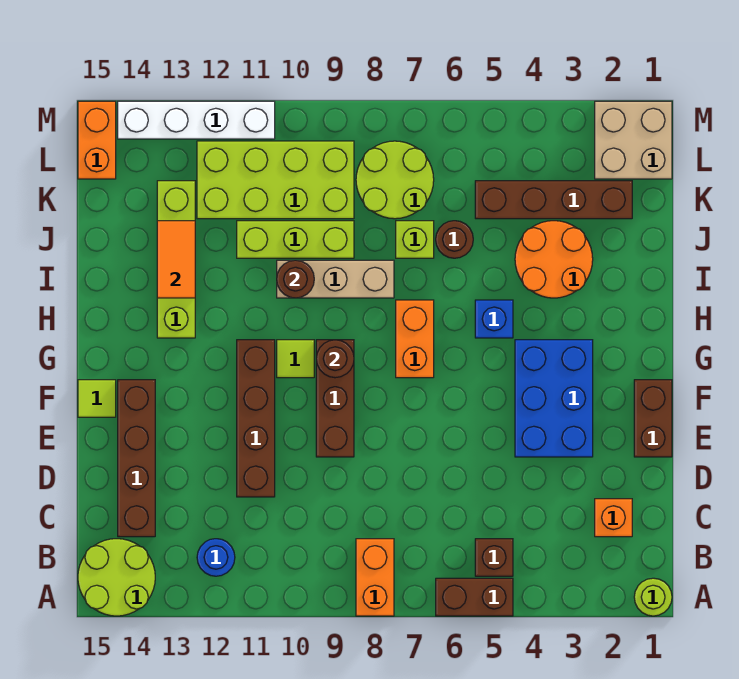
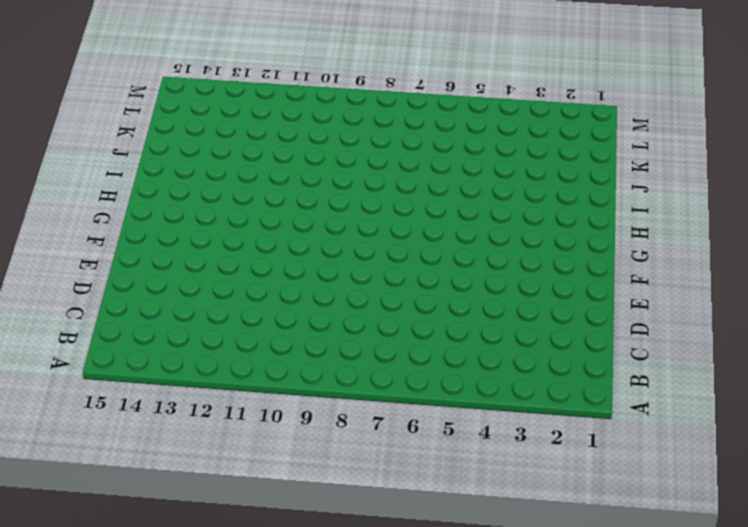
none -> lime round brick A1 level 1
none -> brown brick A5:A6 level 1
none -> orange brick A8:B8 level 1
none -> lime round brick A14:B15 level 1

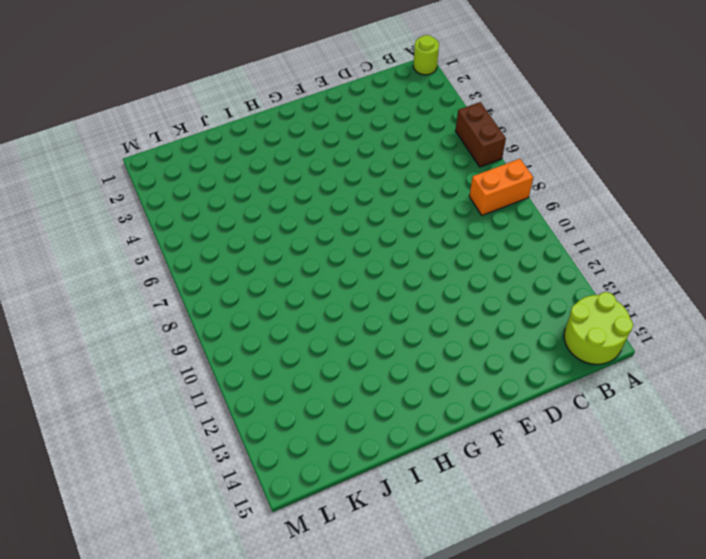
none -> brown brick B5 level 1
none -> blue round brick B12 level 1
none -> orange brick C2 level 1
none -> brown brick C14:F14 level 1

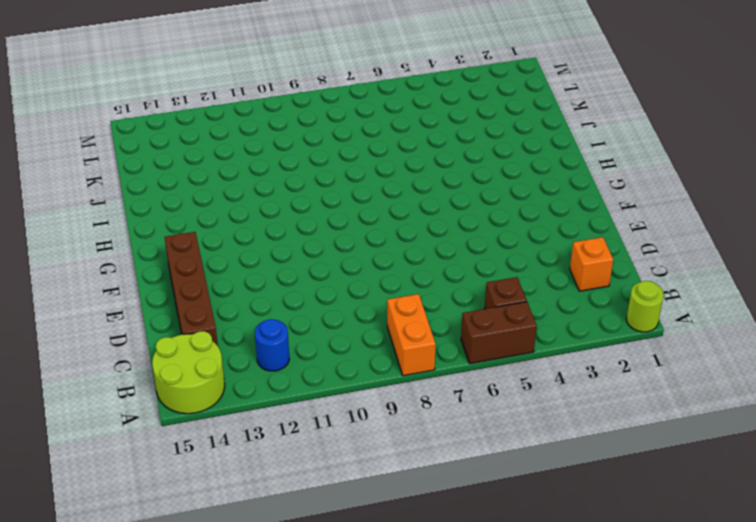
none -> brown brick D11:G11 level 1
none -> brown brick E1:F1 level 1
none -> blue brick E3:G4 level 1
none -> brown brick E9:G9 level 1

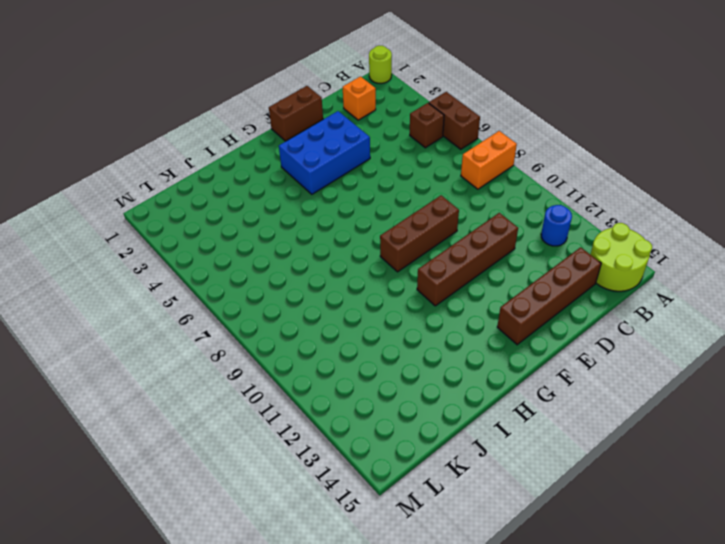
none -> lime tile F15 level 1
none -> orange brick G7:H7 level 1
none -> lime tile G10 level 1
none -> blue brick H5 level 1

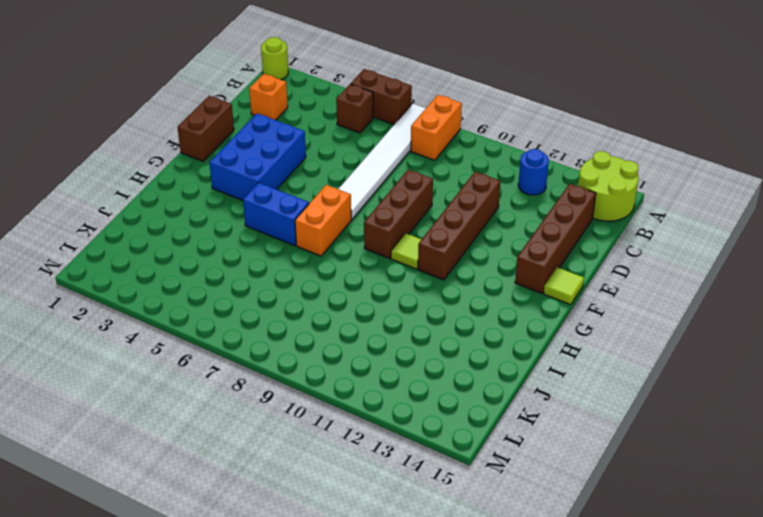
white tile A7:F7 level 1 -> none
blue brick H5:H6 level 1 -> blue brick H5 level 1
none -> lime brick H13:K13 level 1
none -> orange round brick I3:J4 level 1
none -> tan brick I8:I10 level 1
none -> brown round brick J6 level 1

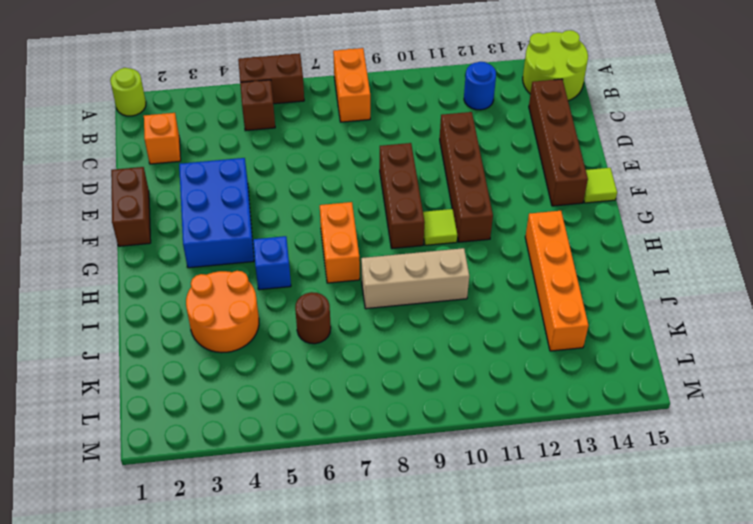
orange brick H13:K13 level 1 -> lime brick H13:K13 level 1
none -> lime brick J7 level 1
none -> lime brick J9:J11 level 1
none -> brown brick K2:K5 level 1
none -> lime round brick K7:L8 level 1

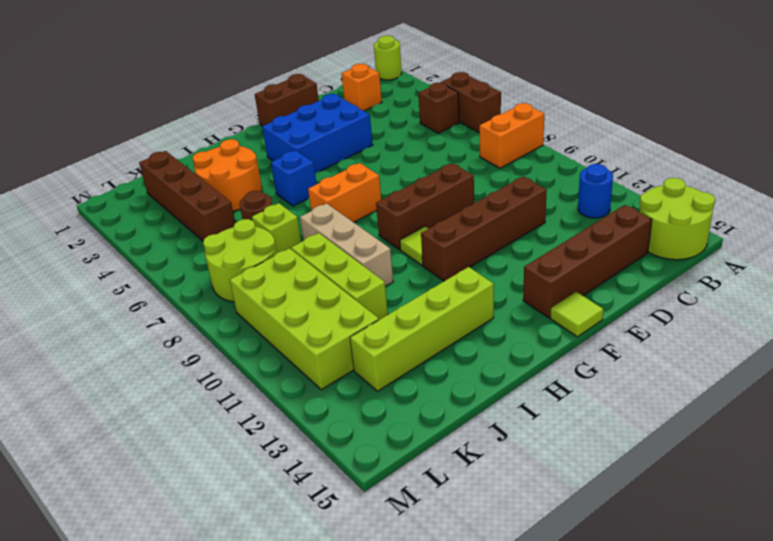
none -> tan brick L1:M2 level 1
none -> orange brick L15:M15 level 1
none -> white brick M11:M14 level 1
none -> brown round brick G9 level 2

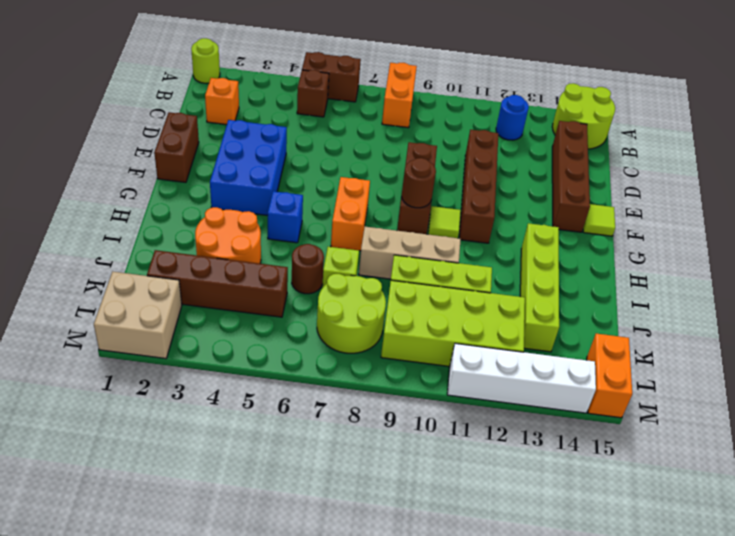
none -> brown round brick I10 level 2
none -> orange tile I13:J13 level 2

